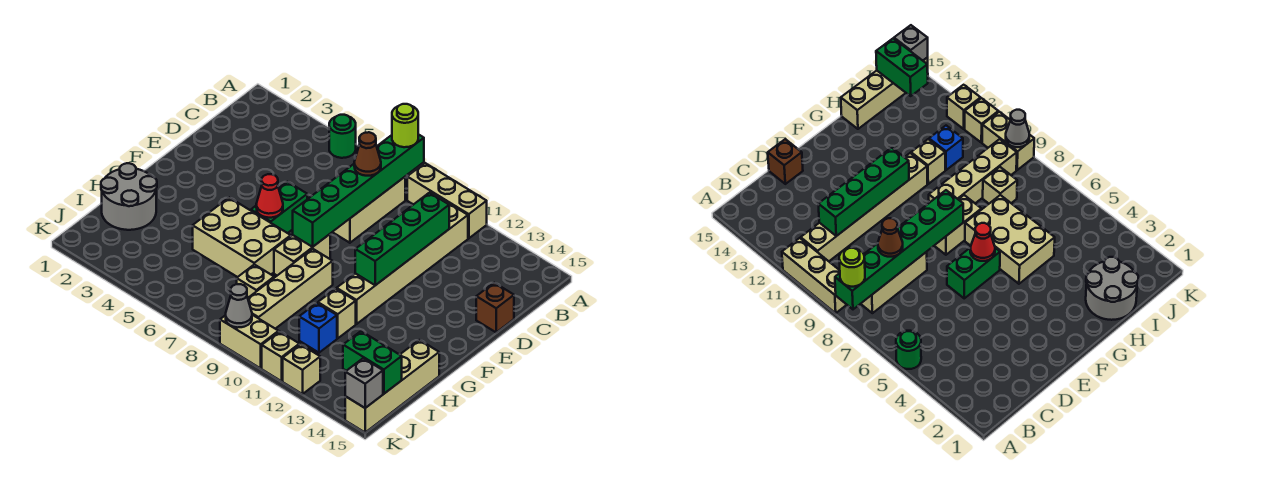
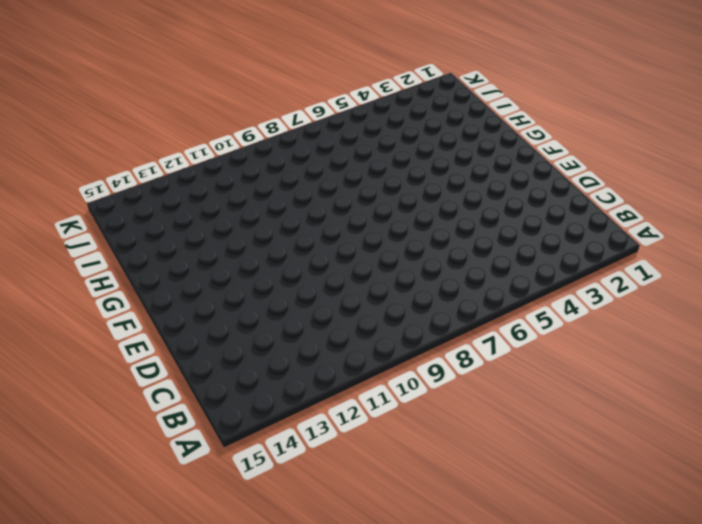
none -> green round brick A5 level 1
none -> tan brick A9:A11 level 1
none -> tan brick B8:D8 level 1

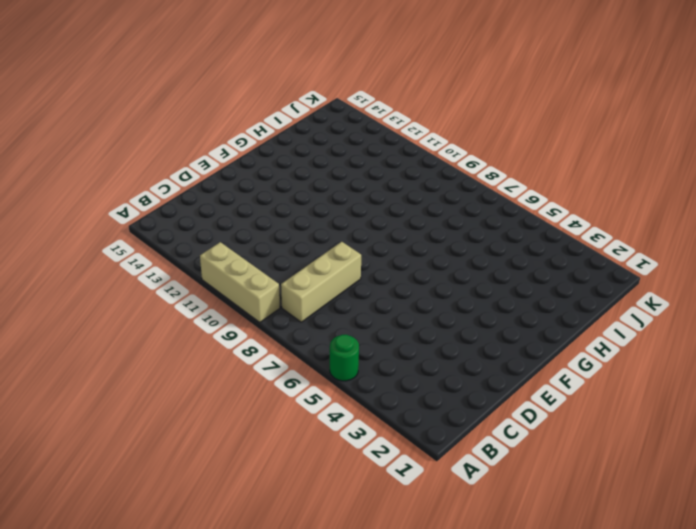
none -> tan brick B11:G11 level 1
none -> brown brick D15 level 1
none -> green brick E6:F6 level 1

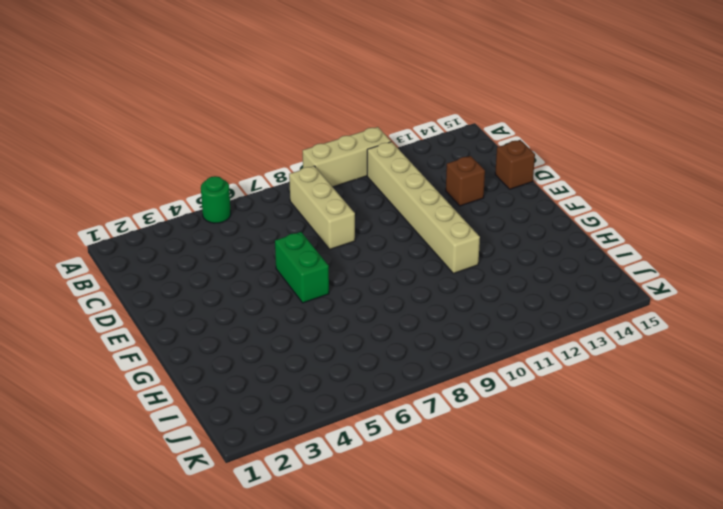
brown brick D13 level 1 -> none
none -> tan brick F8:G8 level 1
none -> tan brick G5:H7 level 1
none -> tan brick G9:J9 level 1

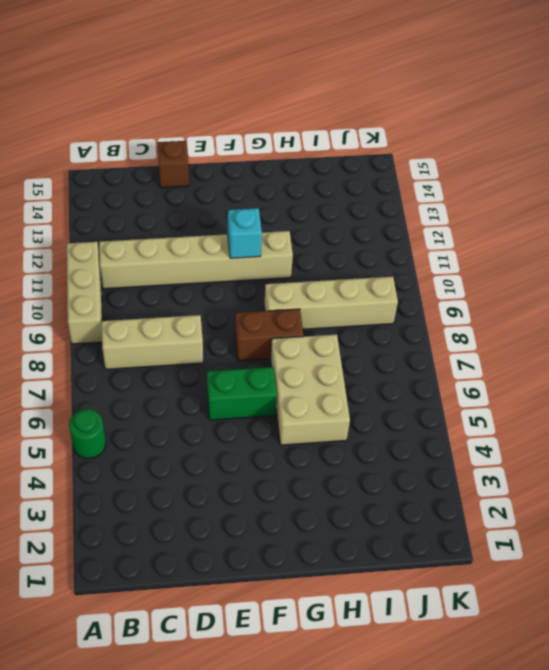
brown brick F8:G8 level 1 -> tan brick F8:G8 level 1
cyan brick F11 level 2 -> green brick C11:F11 level 2
none -> grey round brick H1:I2 level 1
none -> tan brick H11 level 1
none -> tan brick H15:K15 level 1

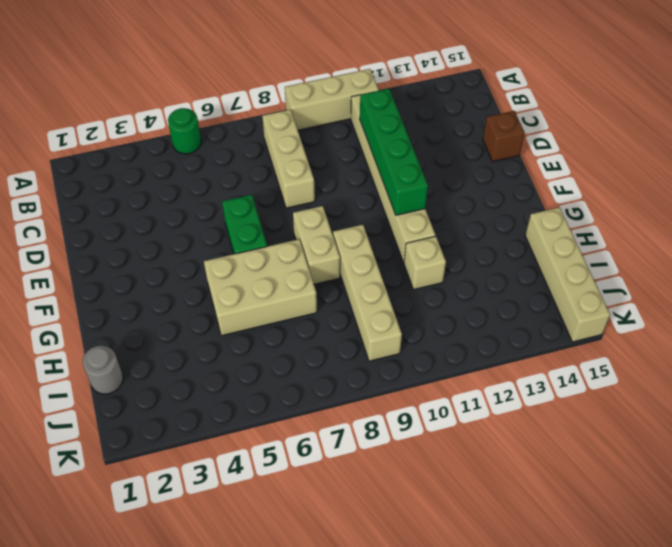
grey round brick I1 level 1 -> grey round brick H1:I2 level 1
none -> tan brick I8 level 1
none -> blue brick I11 level 1
none -> tan brick K9:K10 level 1

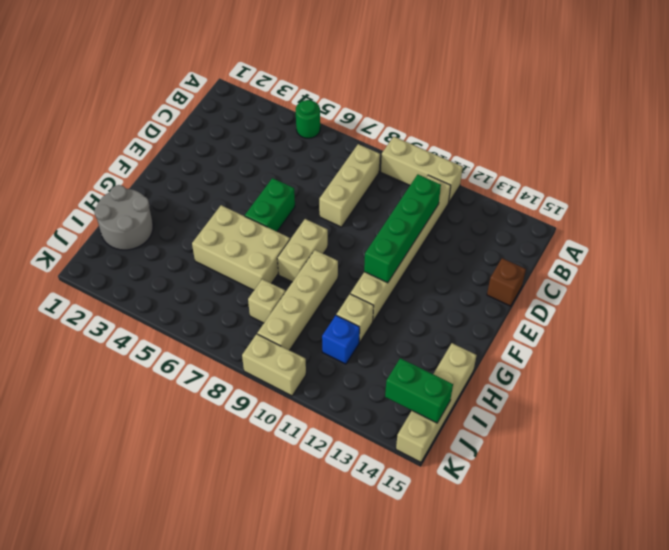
none -> tan brick K11 level 1
none -> tan brick K12 level 1
none -> green brick A8:F8 level 2

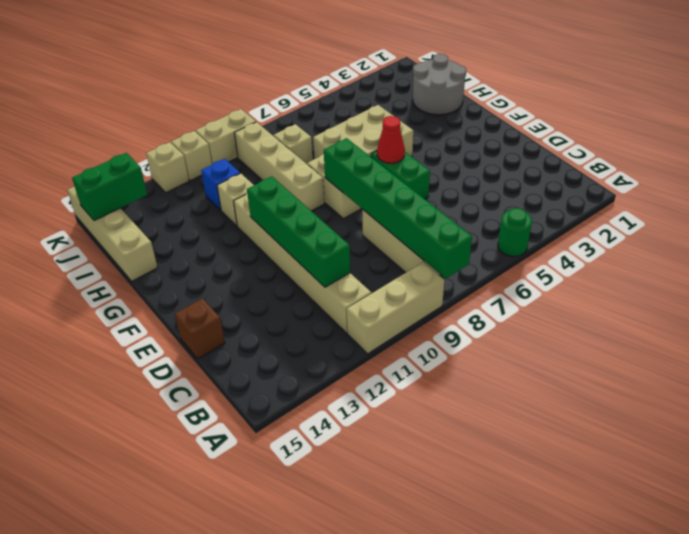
none -> grey cone K9 level 2
none -> grey brick K15 level 2
none -> lime round brick A8 level 3

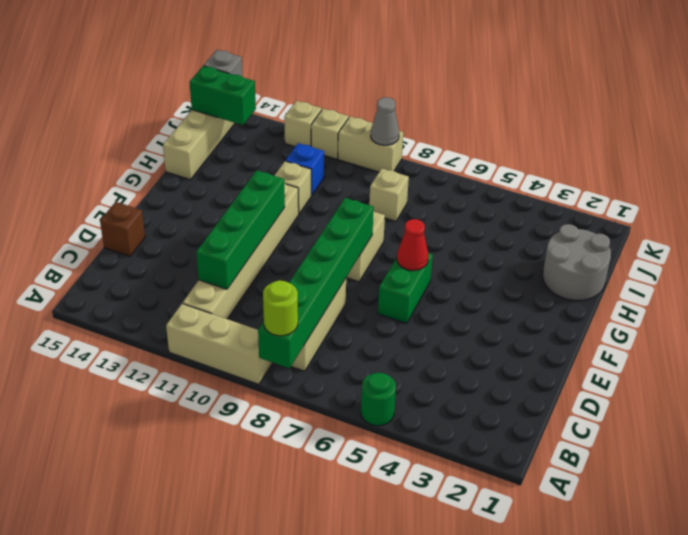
none -> tan brick G5:H7 level 1
none -> tan brick G9:J9 level 1
none -> brown cone C8 level 3

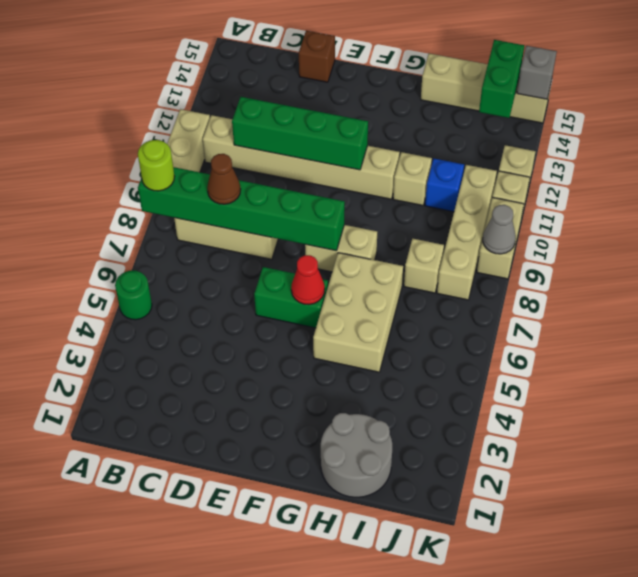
tan brick J8:J11 level 1 -> tan brick G9:J9 level 1

